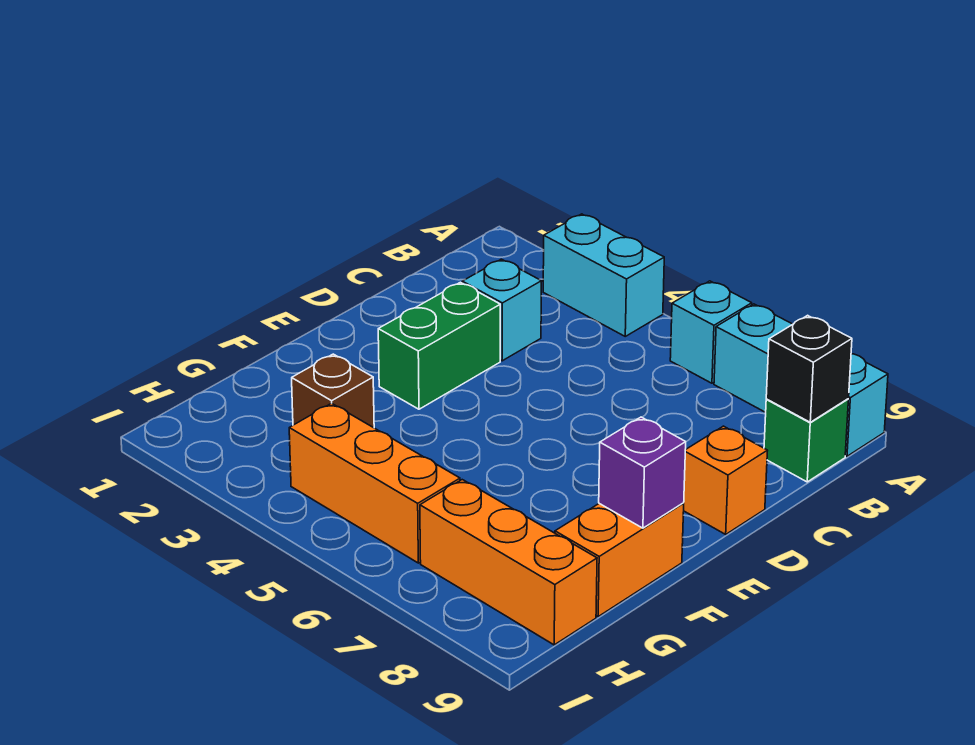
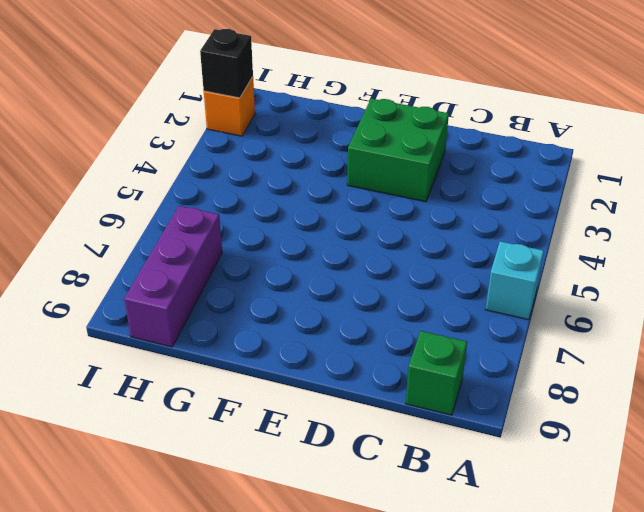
green brick D2:E3 level 1 -> green brick D3:E3 level 1
purple brick H7:H9 level 1 -> orange brick H7:H9 level 1
orange brick I2 level 1 -> orange brick D9 level 1
black brick I2 level 2 -> black brick B9 level 2
none -> cyan brick A3:A4 level 1
none -> cyan brick A7:A9 level 1
none -> cyan brick C3 level 1

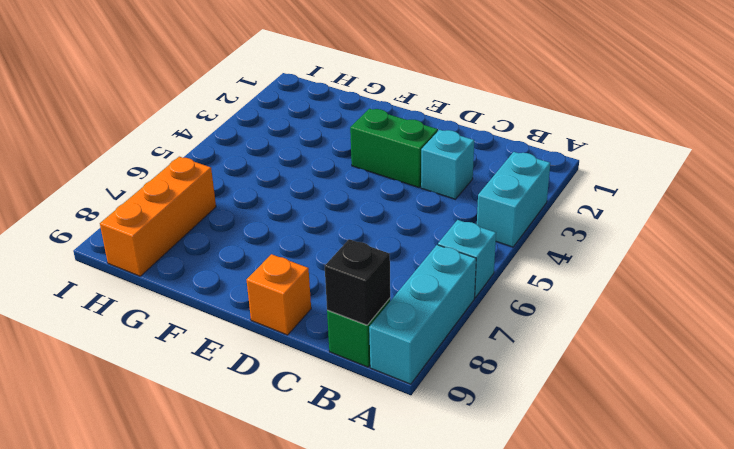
none -> orange brick F9:G9 level 1
none -> brown brick G3 level 1
none -> orange brick H4:H6 level 1

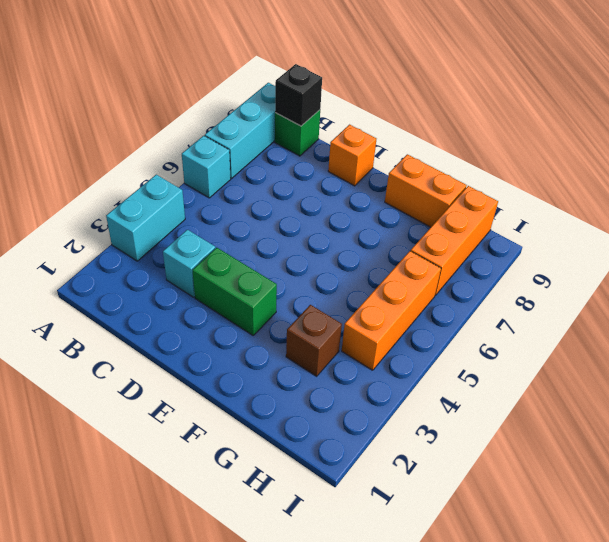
none -> purple brick F9 level 2

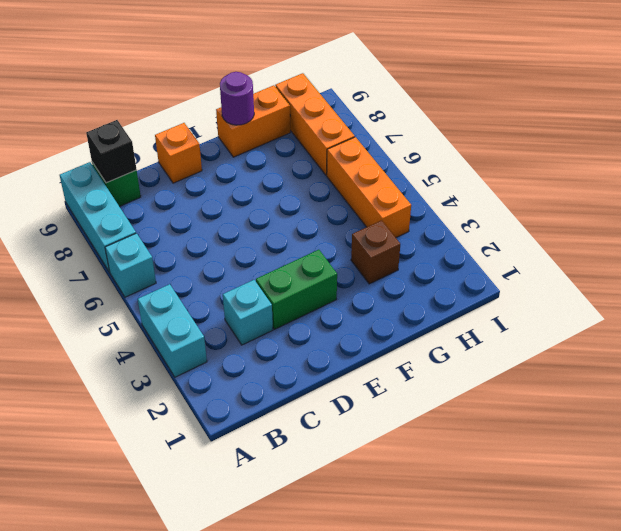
purple round brick F9 level 2 -> purple brick F9 level 2

